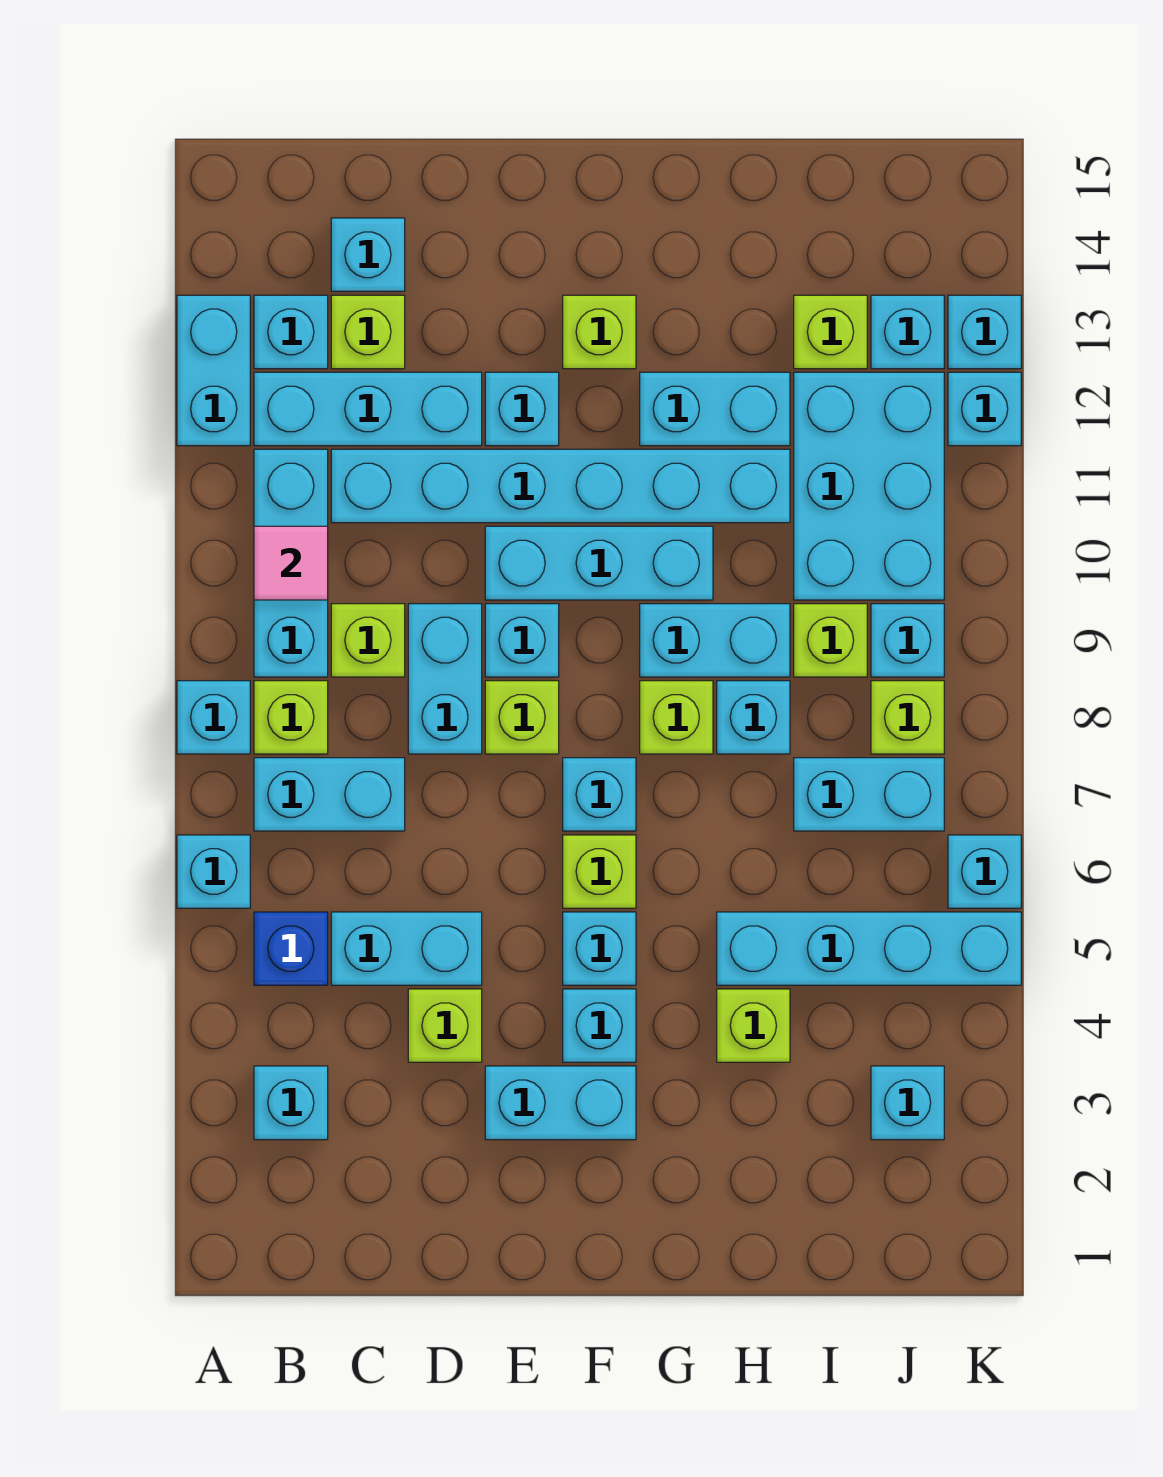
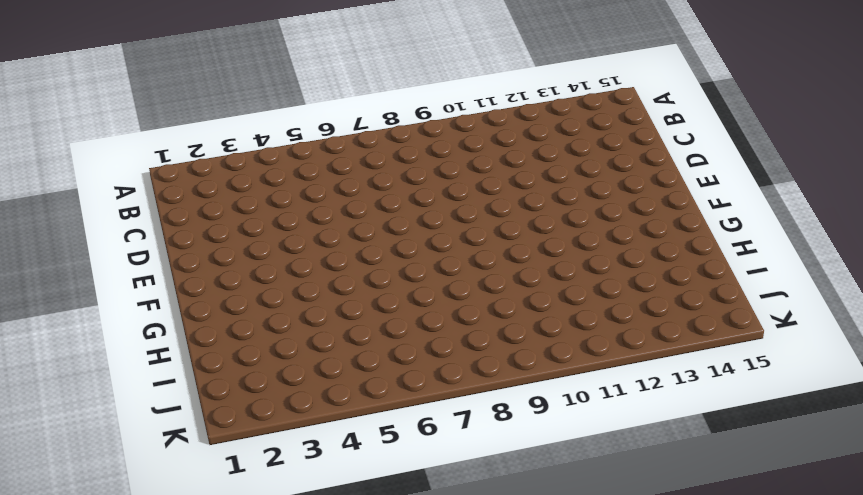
none -> cyan brick A6 level 1
none -> cyan brick A8 level 1
none -> cyan brick A12:A13 level 1
none -> cyan brick B3 level 1

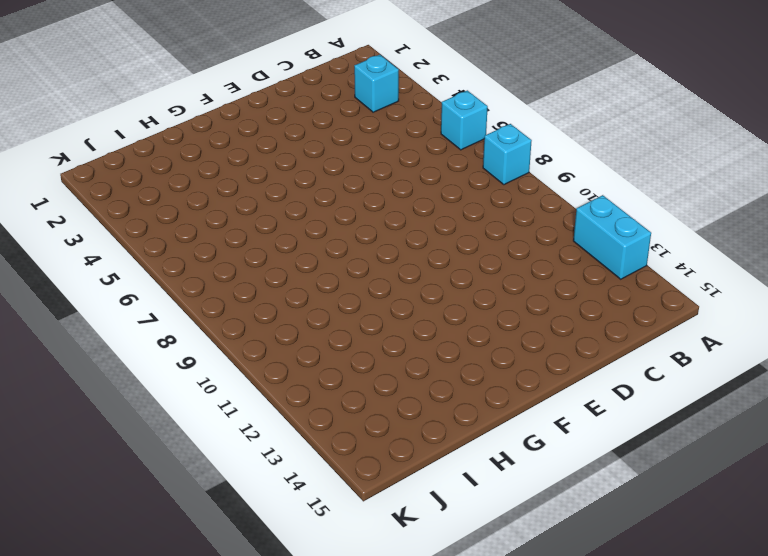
none -> blue brick B5 level 1
none -> cyan brick B7:C7 level 1
none -> lime brick B8 level 1
none -> cyan brick B9:B11 level 1

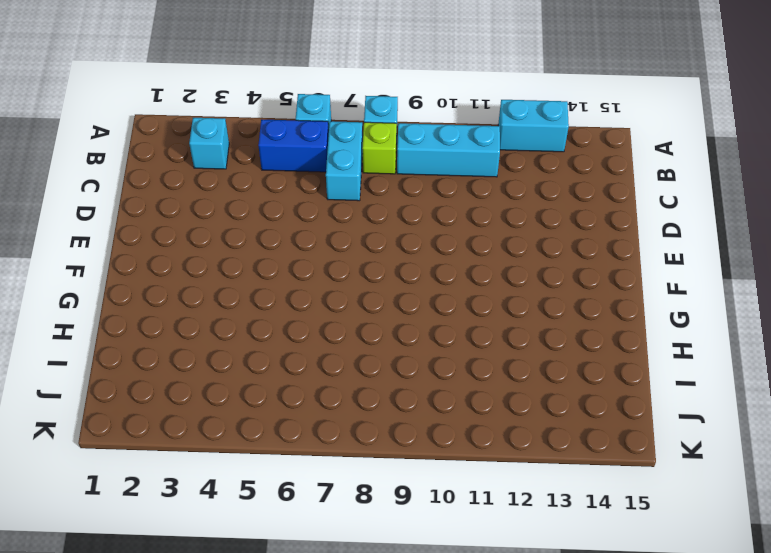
blue brick B5:B6 level 1 -> blue brick B5 level 1
none -> cyan brick B12:D12 level 1
none -> cyan brick B13 level 1
none -> cyan brick C5:D5 level 1
none -> lime brick C9 level 1

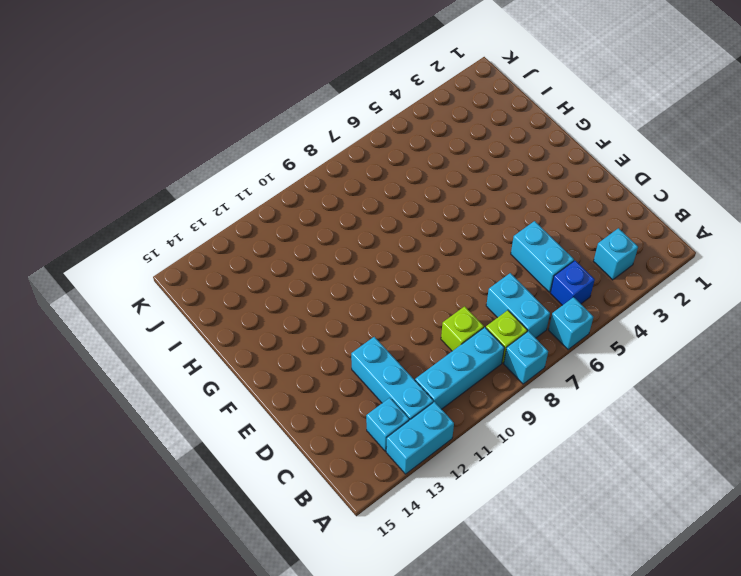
none -> cyan brick C11:H11 level 1
none -> lime brick C13 level 1
none -> cyan brick C14 level 1
none -> lime brick D4 level 1

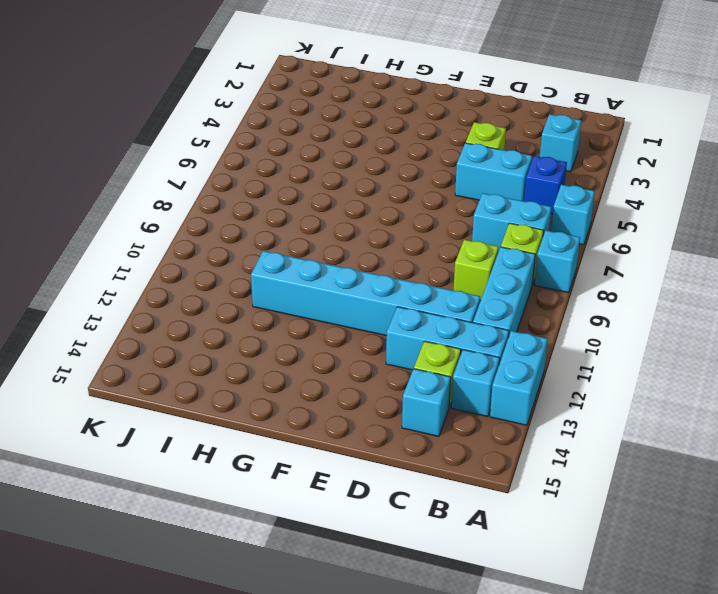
none -> cyan brick D8:D9 level 1
none -> cyan brick E3:F3 level 1
none -> lime brick E8 level 1
none -> cyan brick E9 level 1

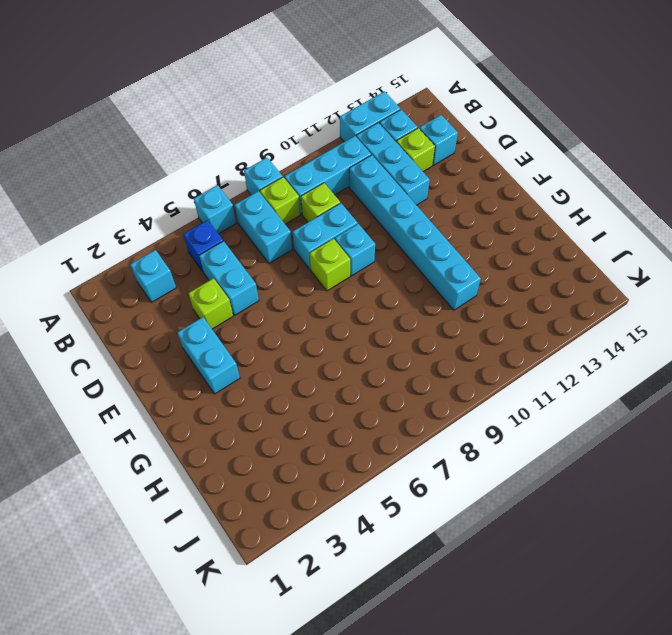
none -> cyan brick E10:G10 level 1
none -> cyan brick E12 level 1
none -> cyan brick F4 level 1
none -> cyan brick F5 level 1

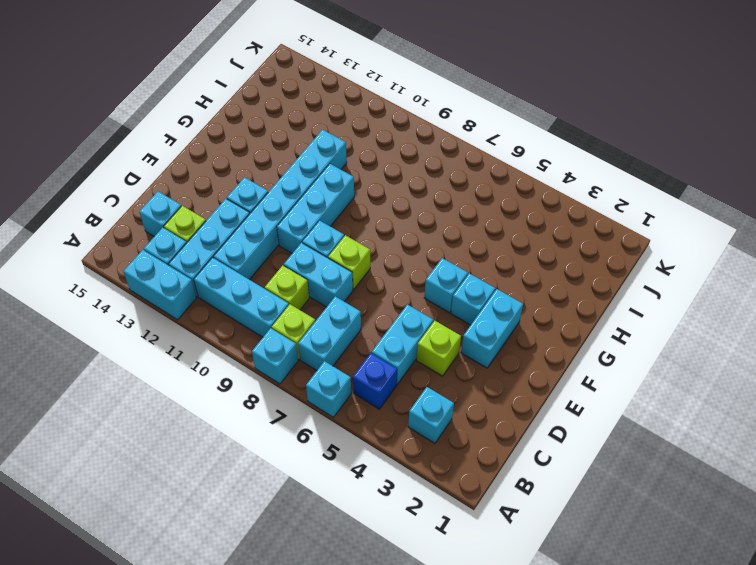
none -> lime brick F6 level 1
none -> cyan brick F7 level 1
none -> lime brick F13 level 1
none -> lime brick G8 level 1

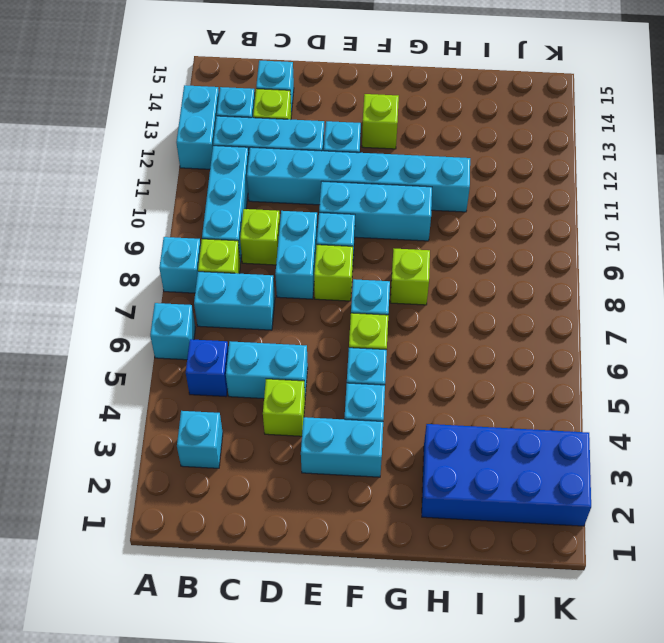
blue brick H2:K3 level 1 -> cyan brick J3 level 1
none -> cyan brick G9:H9 level 1
none -> cyan brick G12:H12 level 1
none -> lime brick H4 level 1
none -> cyan brick H5:K5 level 1

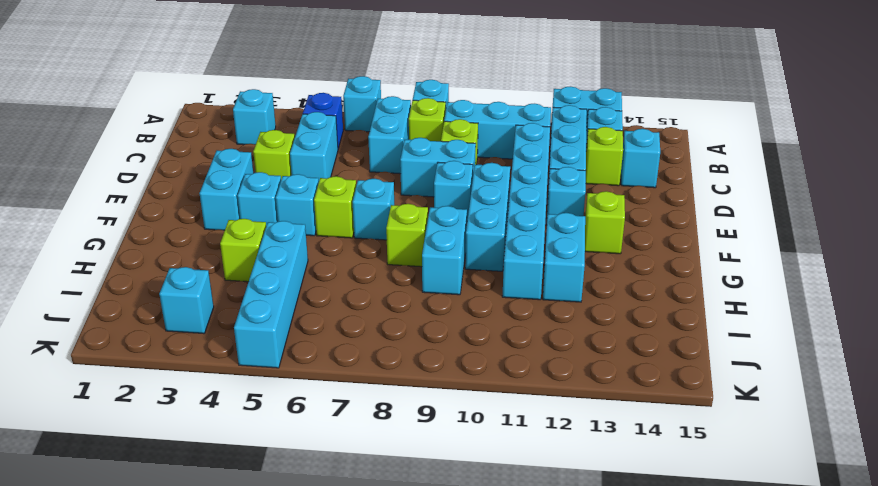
none -> lime brick E8 level 1
none -> cyan brick H8 level 1
none -> cyan brick I7:J7 level 1
none -> lime brick I9 level 1

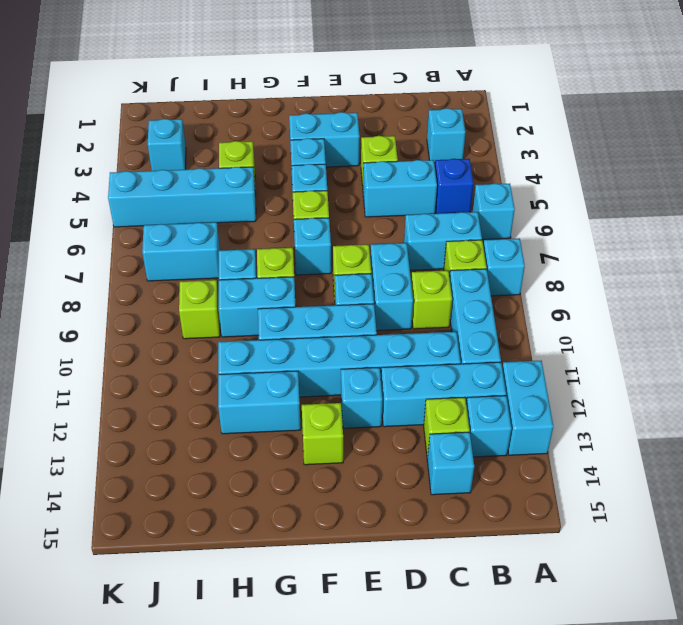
none -> cyan brick I10:J12 level 1
none -> lime brick I13 level 1
none -> lime brick J8 level 1
none -> cyan brick J9 level 1

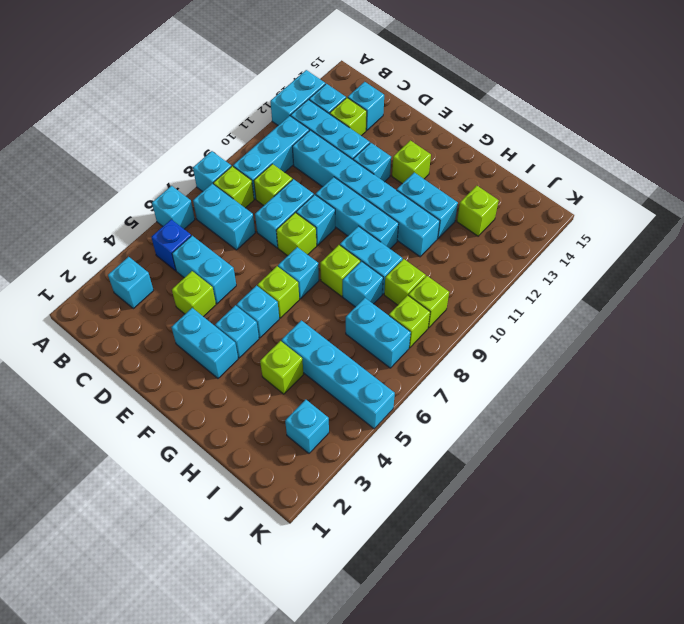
lime brick J9 level 1 -> cyan brick J9 level 1
none -> cyan brick I10:J12 level 1
none -> cyan brick J13 level 1
none -> cyan brick K6 level 1
none -> cyan brick K12 level 1

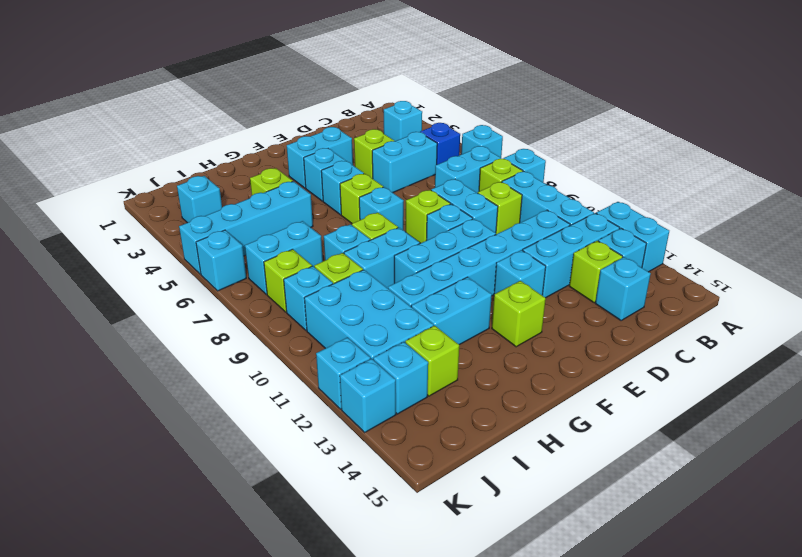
none -> pink tile B10 level 2

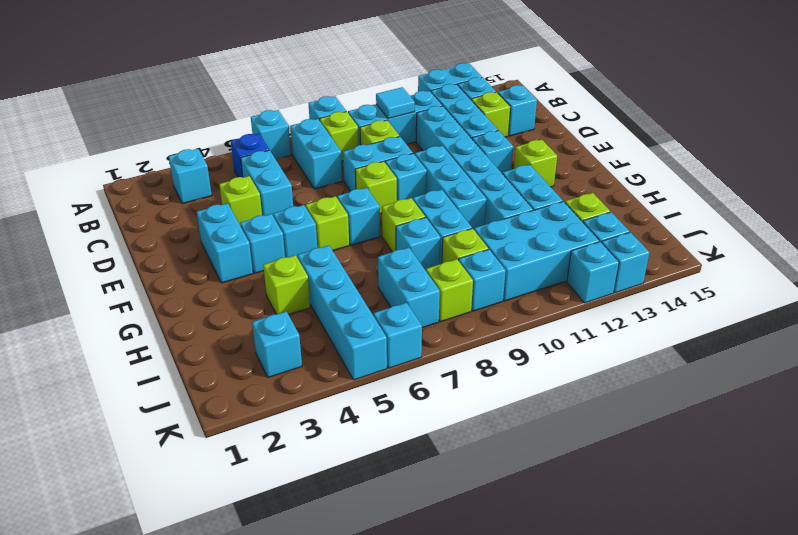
cyan tile B10 level 2 -> pink tile B10 level 2

